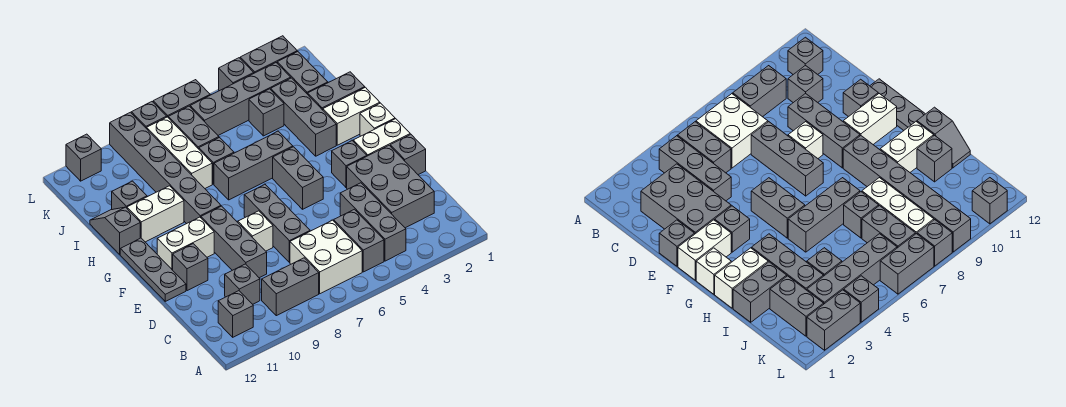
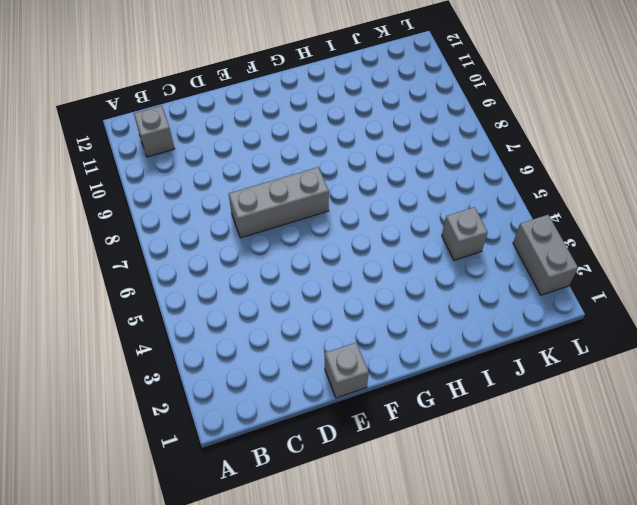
none -> grey brick B4:D4 level 1
none -> grey brick B5:C5 level 1
none -> white brick B6:C7 level 1
none -> grey brick B8:B9 level 1

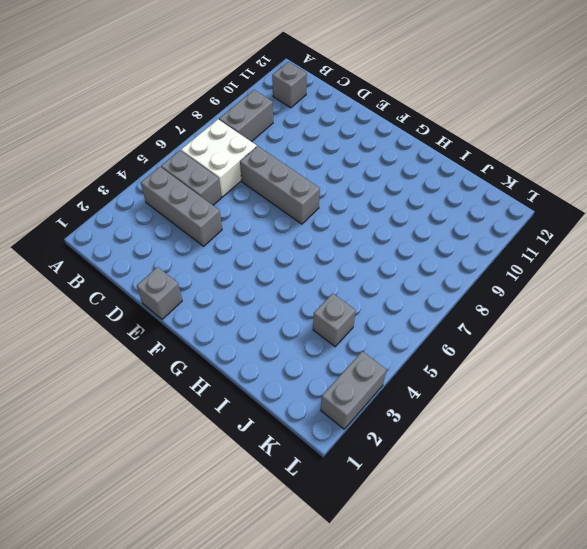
none -> grey brick C2:E3 level 1
none -> grey brick C10 level 1
none -> grey brick D9:F9 level 1
none -> white brick E8 level 1

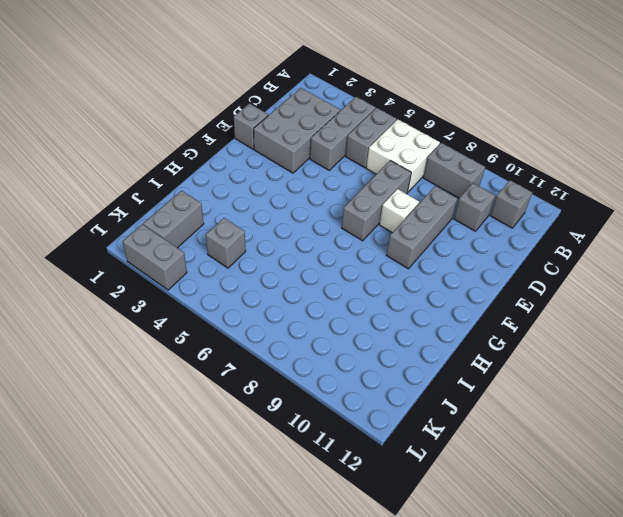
none -> grey brick E11 level 1
none -> grey plate E12:G12 level 1
none -> white brick F1:F2 level 1
none -> grey brick F3 level 1

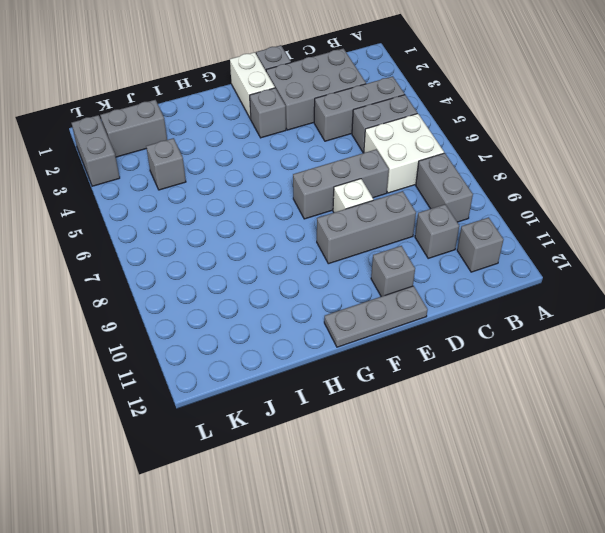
none -> grey brick F5:G5 level 1
none -> white brick F10:F11 level 1
none -> white brick G1 level 1
none -> grey brick G9:L9 level 1

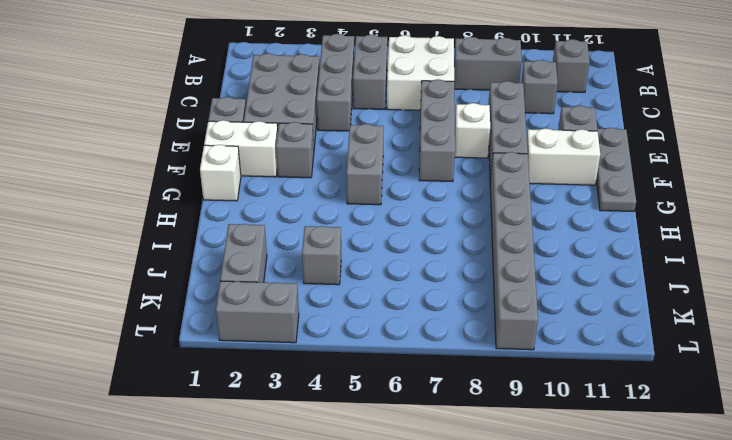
none -> white brick H1:H2 level 1
none -> grey brick H3:J3 level 1
none -> grey brick H5:H7 level 1
none -> white brick H10:H11 level 1

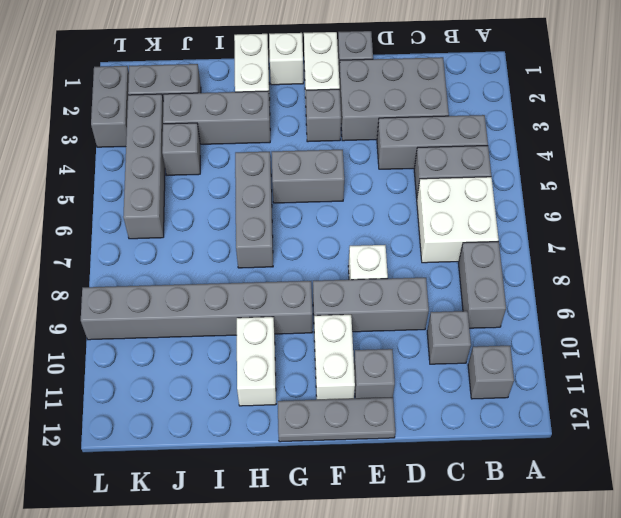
none -> grey brick D7:F7 level 1
none -> grey slope H12:I12 level 1 top H
none -> grey brick I1:I2 level 1
none -> grey brick I7 level 1

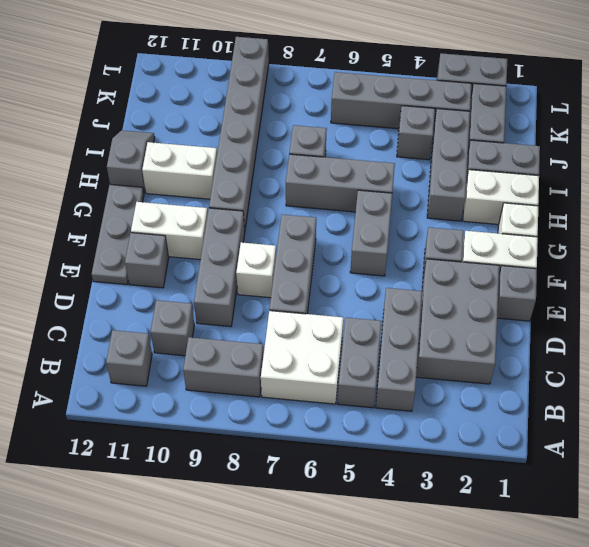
none -> white brick I8:K8 level 1
none -> grey brick I11 level 1
none -> grey brick J7:K7 level 1
none -> grey brick L4 level 1

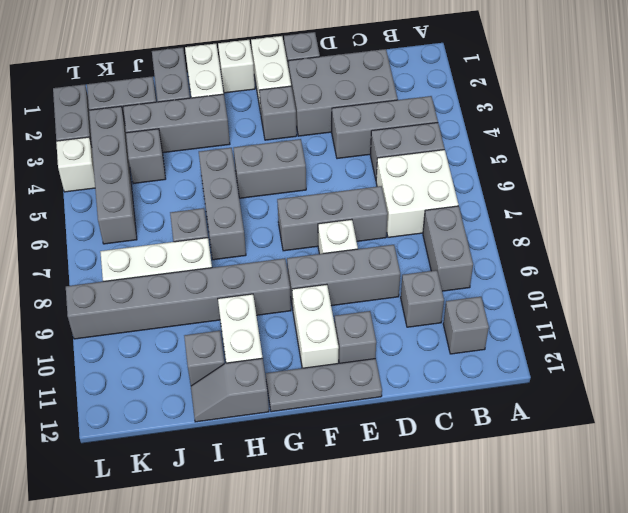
white brick L4 level 1 -> grey brick L4 level 1
none -> grey brick J7:K7 level 1
none -> grey brick L6:L7 level 1
none -> grey brick L8 level 1
none -> grey brick L11 level 1

